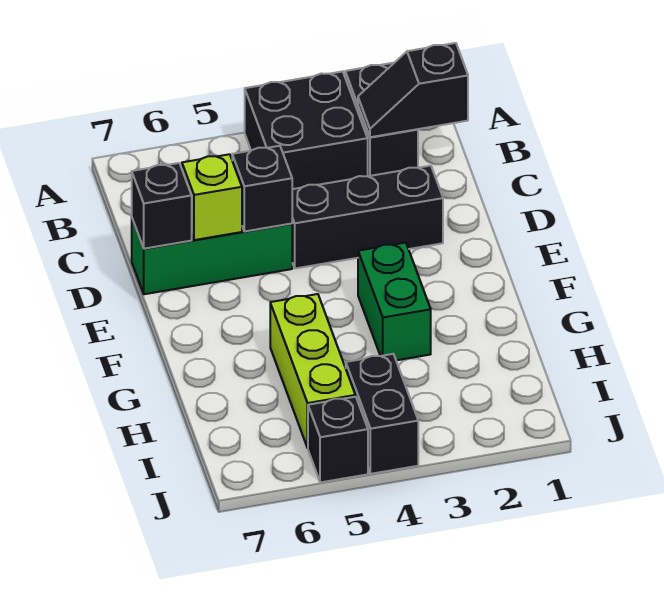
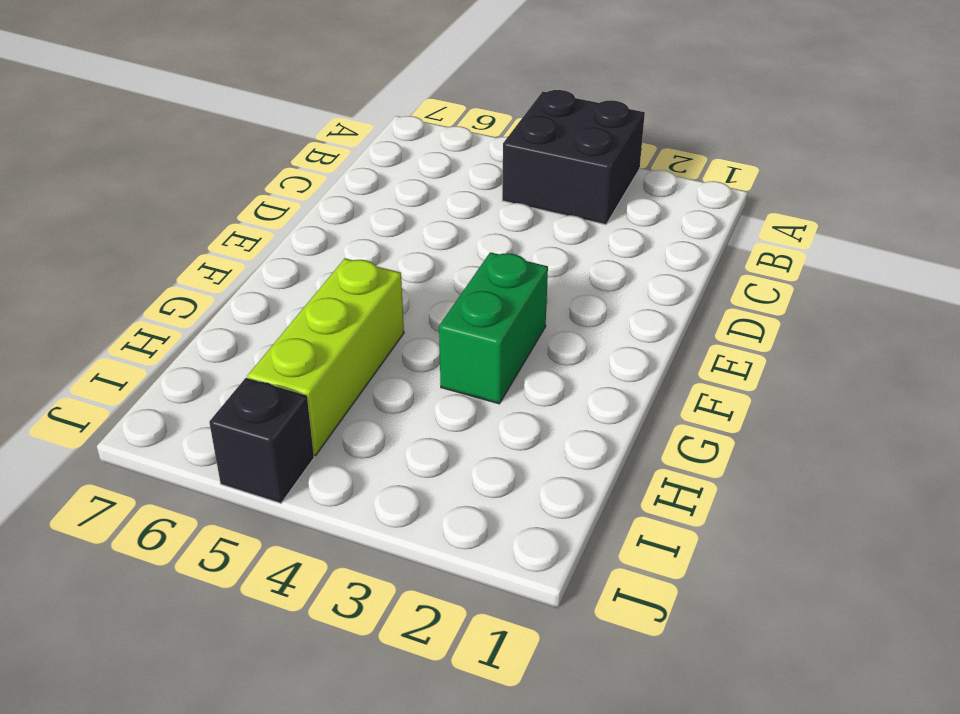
none -> black brick A2:B2 level 1
none -> black brick D2:D4 level 1
none -> green brick D5:D7 level 1

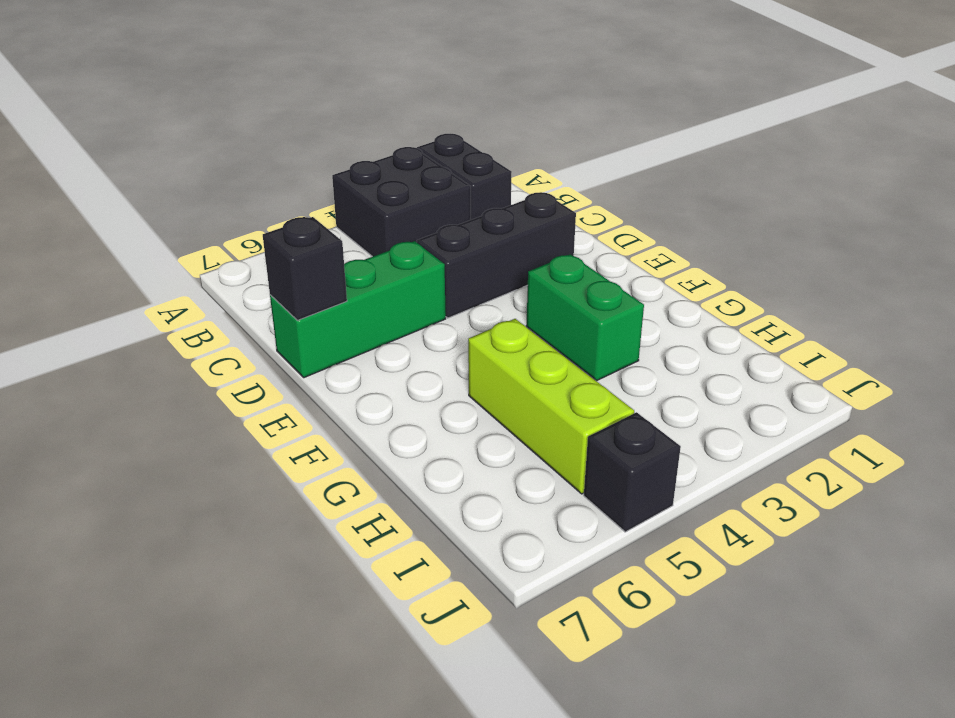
none -> black brick I4:J4 level 1
none -> black slope B1:B2 level 2 top 1
none -> black brick D5 level 2

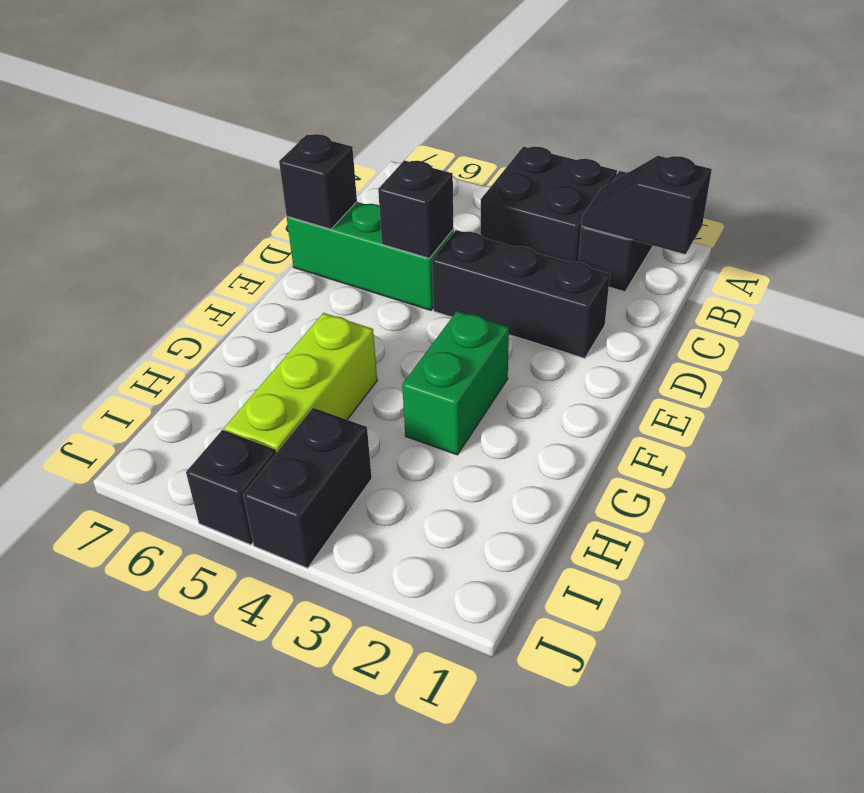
none -> lime brick D6 level 2

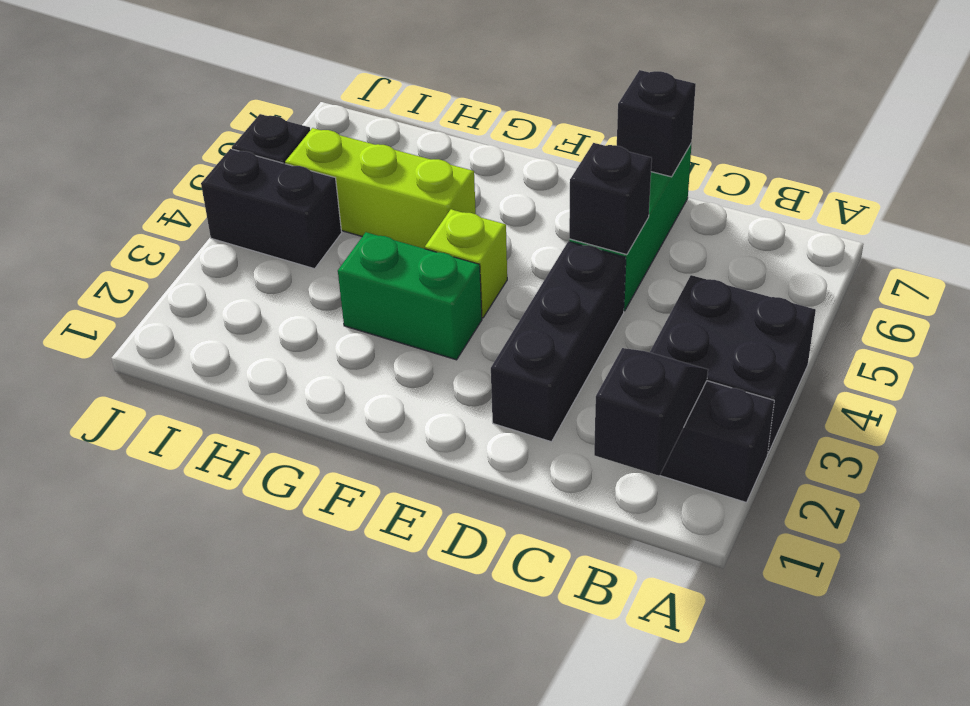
lime brick F4 level 1 -> lime brick D6 level 2

